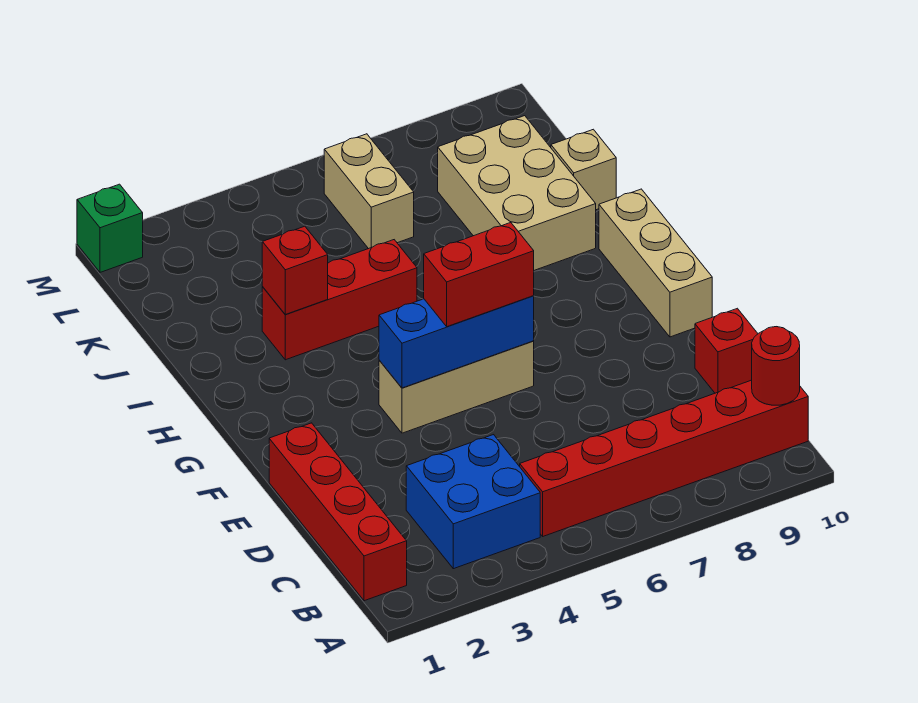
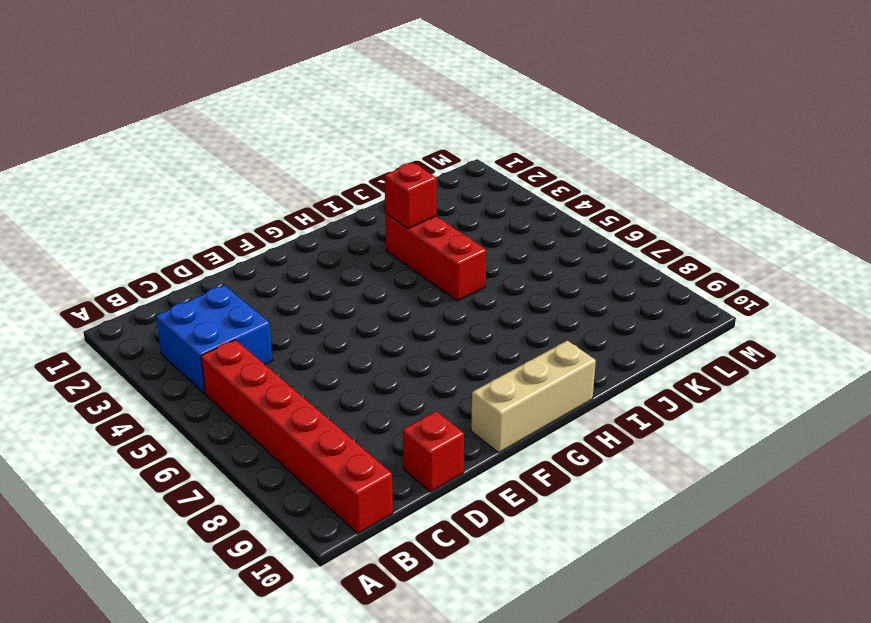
none -> red brick B1:E1 level 1
none -> tan brick F4:F6 level 1
none -> tan brick I8:K9 level 1

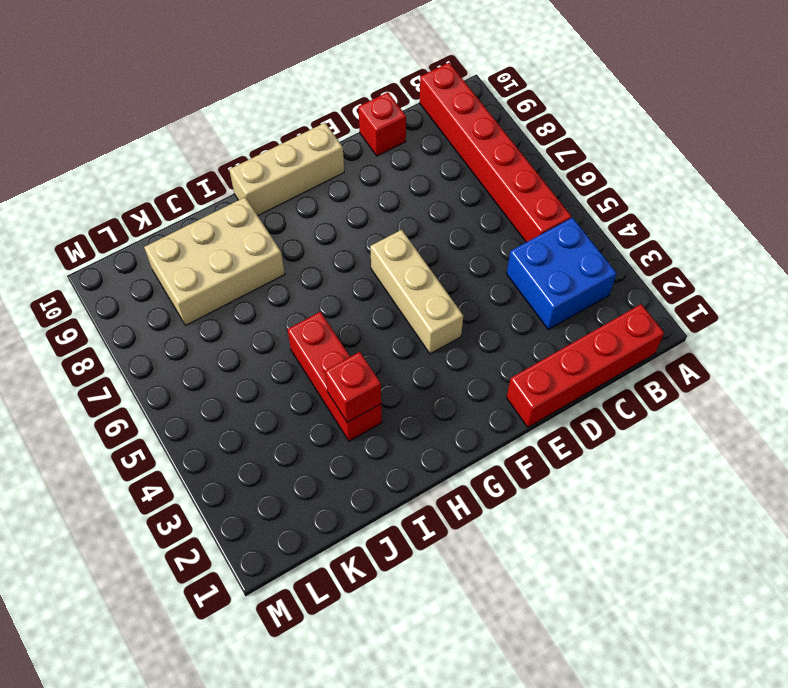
none -> tan brick J10 level 1
none -> tan brick K6:L6 level 1
none -> green brick M1 level 1

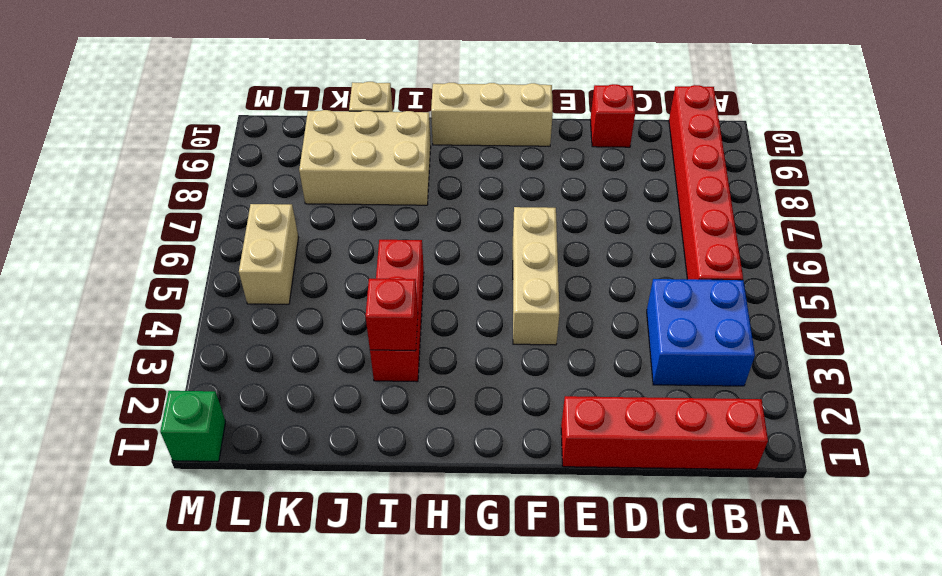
tan brick L5:L6 level 1 -> tan brick K6:L6 level 1
none -> red round brick B10 level 2
none -> blue brick F4:F6 level 2
none -> red brick F5:F6 level 3

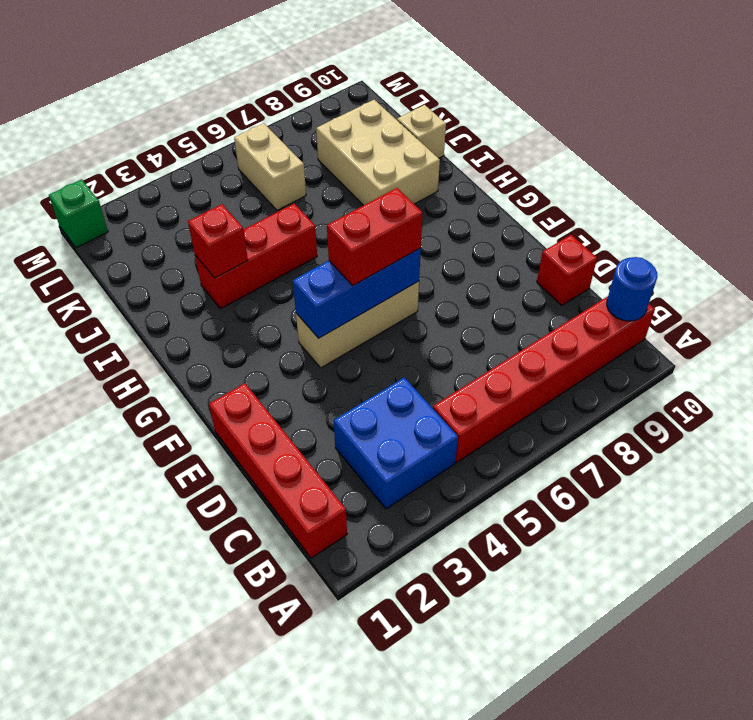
blue round brick B10 level 2 -> red round brick B10 level 2
none -> tan brick F10:H10 level 1

